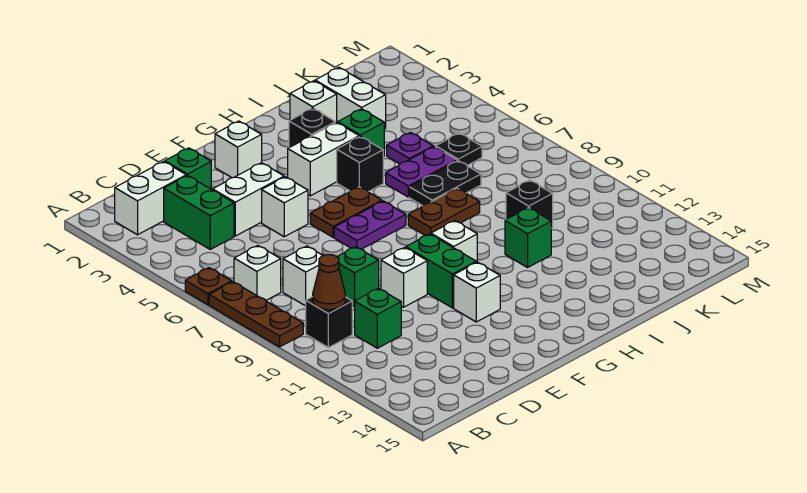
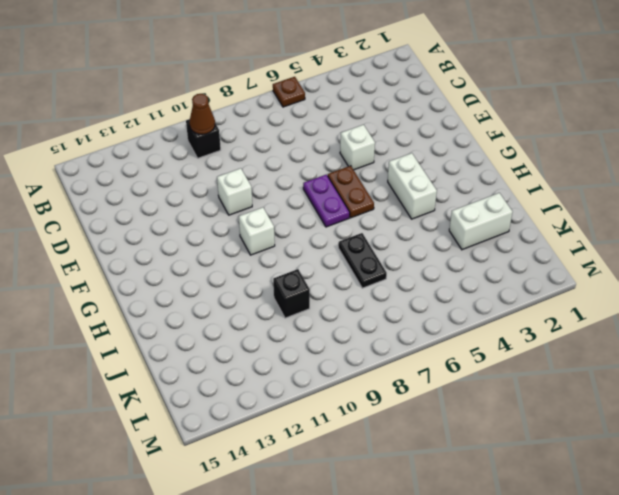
none -> brown plate A7:A9 level 1
none -> white brick B2:C2 level 1
none -> white brick B7 level 1
none -> green brick C3:C4 level 1

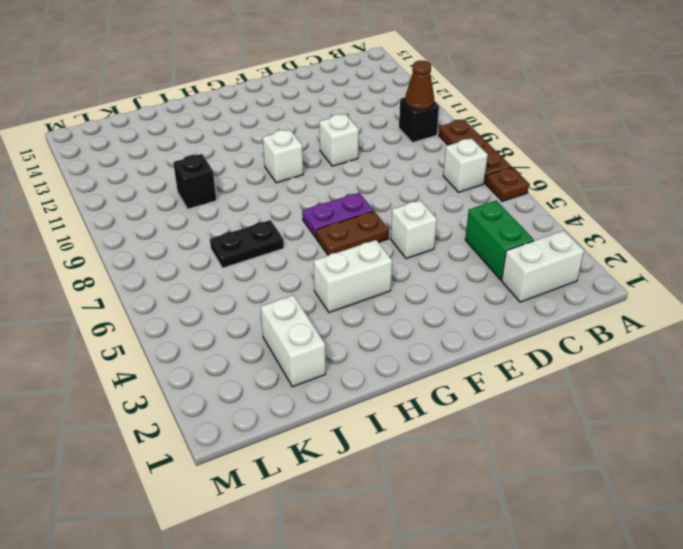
none -> white brick C8 level 1
none -> green brick C11 level 1
none -> green brick D2 level 1
none -> white brick D4:E4 level 1

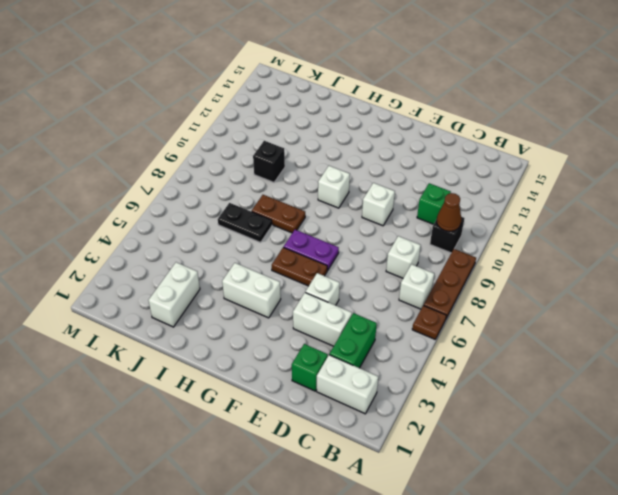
none -> green brick D9 level 1
none -> white brick F2 level 1
none -> green brick F10:F11 level 1
none -> white brick F12 level 1

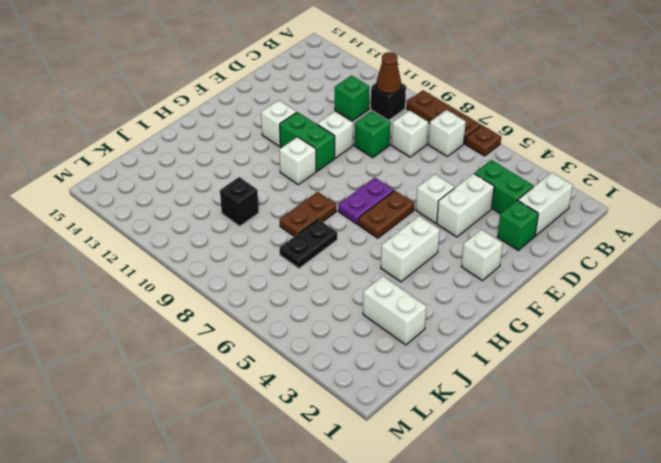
none -> black brick H3 level 1
none -> black brick H5 level 1
none -> white brick I2 level 1
none -> green brick I4 level 1

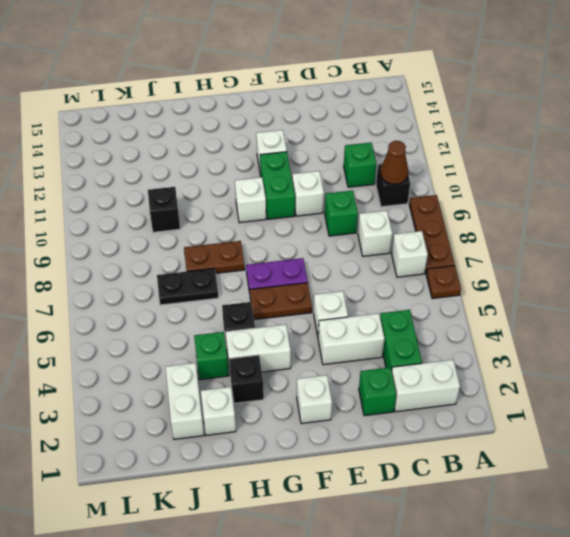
none -> purple plate I6:J6 level 1
none -> green brick I11 level 1
none -> purple plate J5 level 1
none -> black plate K6 level 1

